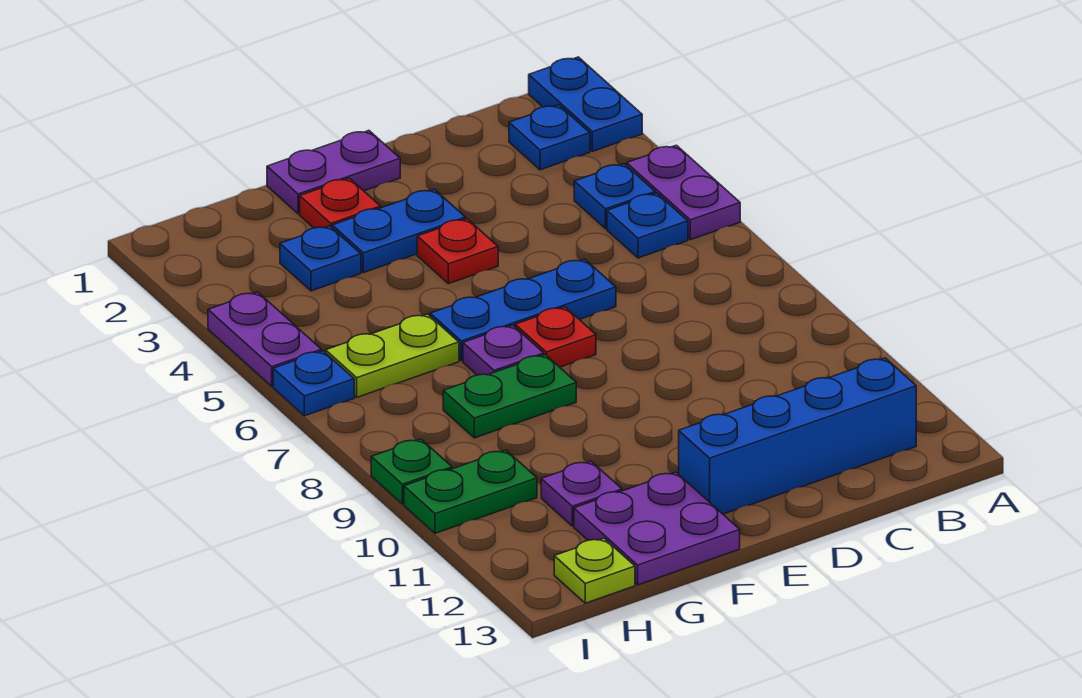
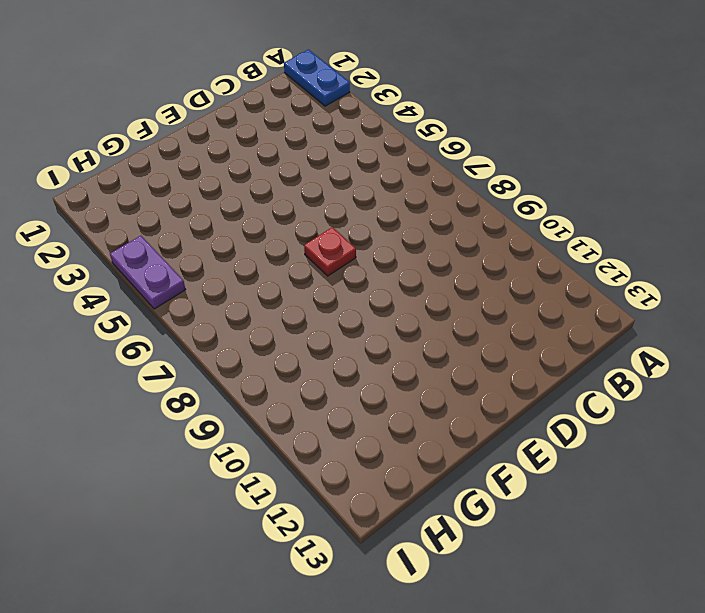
none -> purple plate A4:A5 level 1
none -> blue plate B2 level 1
none -> blue plate B4 level 1

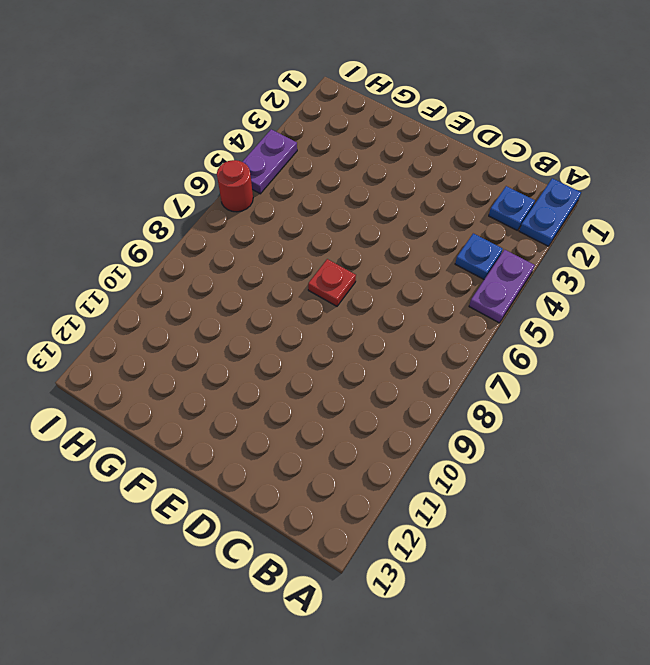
red round brick I6 level 1 -> blue plate I6 level 1
none -> blue plate B5 level 1
none -> blue brick B12:E12 level 1
none -> blue plate D6:F6 level 1

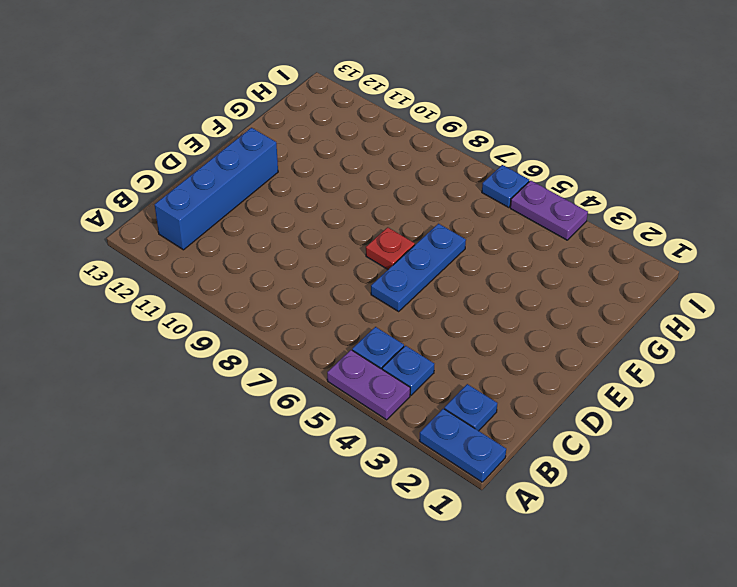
none -> purple plate E1:F1 level 1
none -> blue plate E3:F3 level 1
none -> red plate E4 level 1

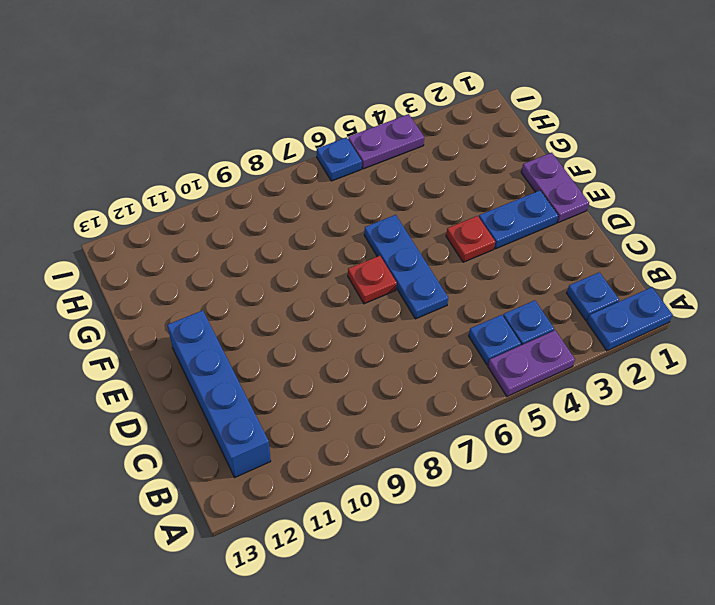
blue plate E2:E3 level 1 -> blue plate E3:F3 level 1
none -> red plate F2 level 1
none -> purple plate F7 level 1
none -> green plate F8:G8 level 1

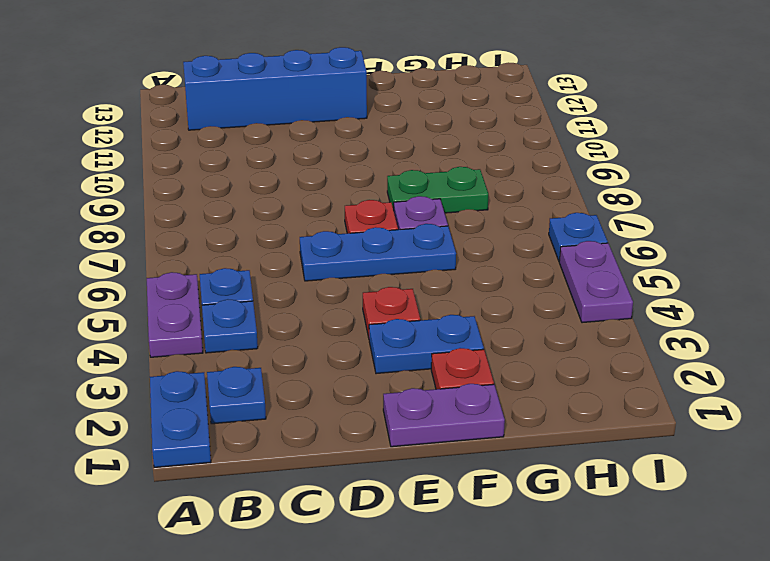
none -> purple plate F12:G13 level 1
none -> blue plate G3 level 1
none -> lime plate G6:H6 level 1

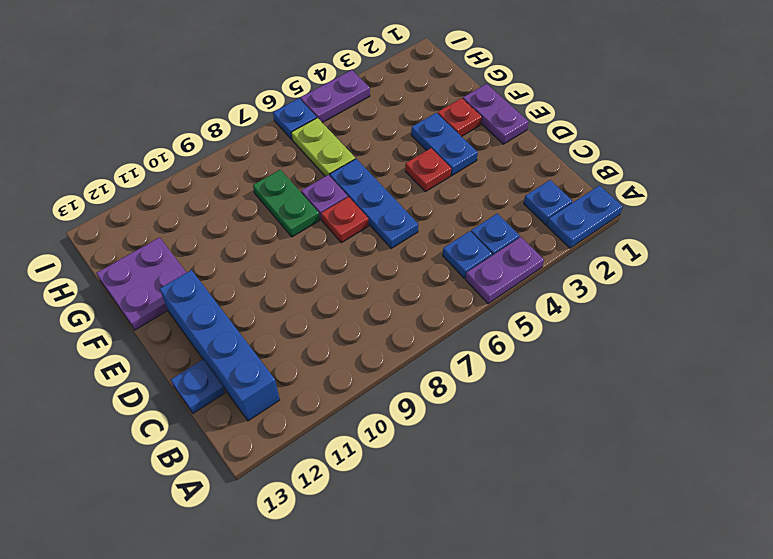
blue plate C13 level 1 -> blue plate G3 level 1
none -> purple plate G11 level 1
none -> green plate H10:I10 level 1
none -> lime plate H13 level 1

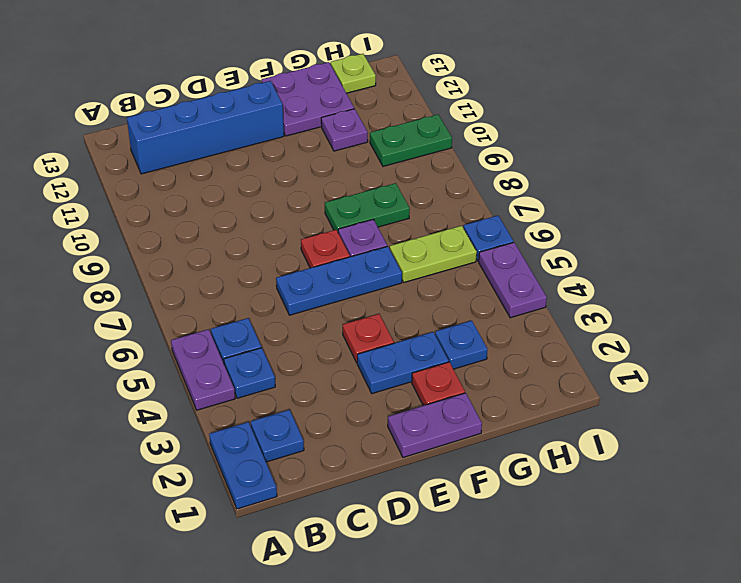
none -> green plate I9 level 1

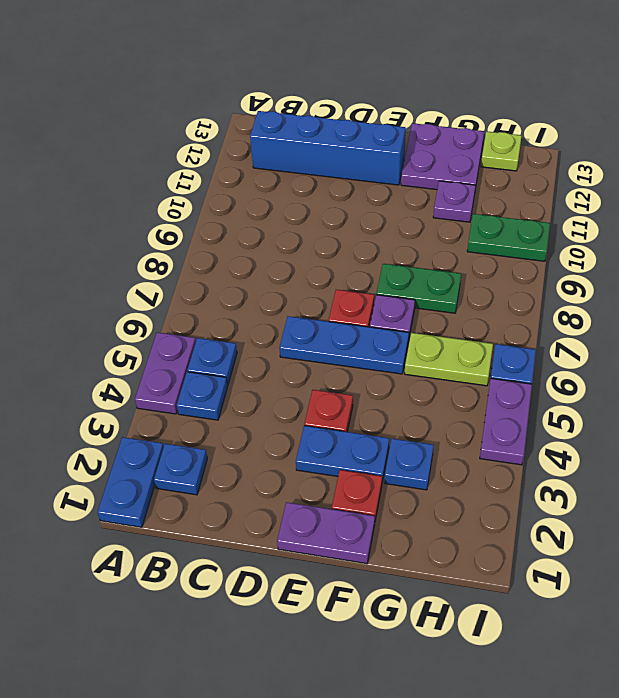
none -> green plate I9 level 1

